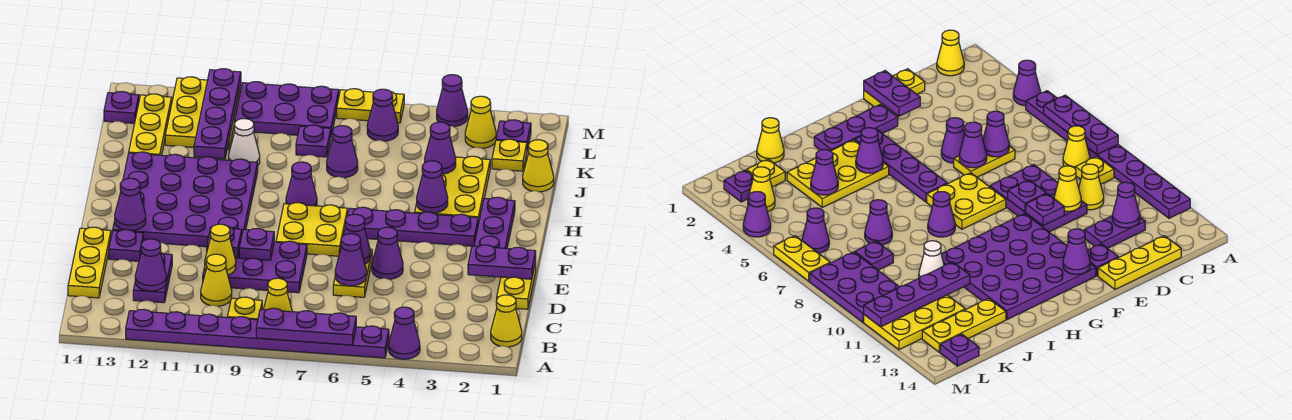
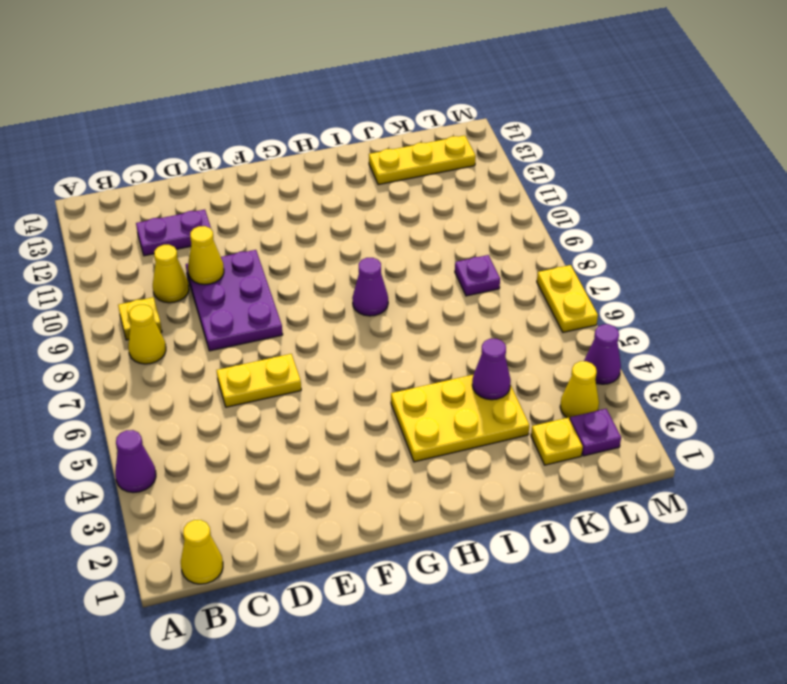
none -> purple plate A5:A12 level 1
none -> yellow plate C14:E14 level 1
none -> yellow plate D1:E1 level 1
none -> purple cone E5 level 1

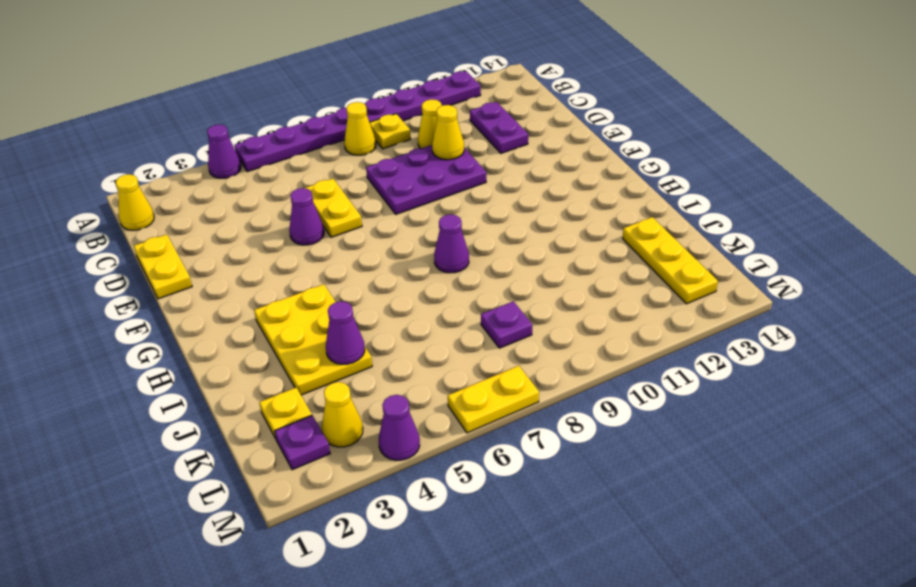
none -> yellow plate C14:E14 level 1
none -> purple plate E13 level 1
none -> purple plate F2:H2 level 1
none -> yellow plate F7:G8 level 1

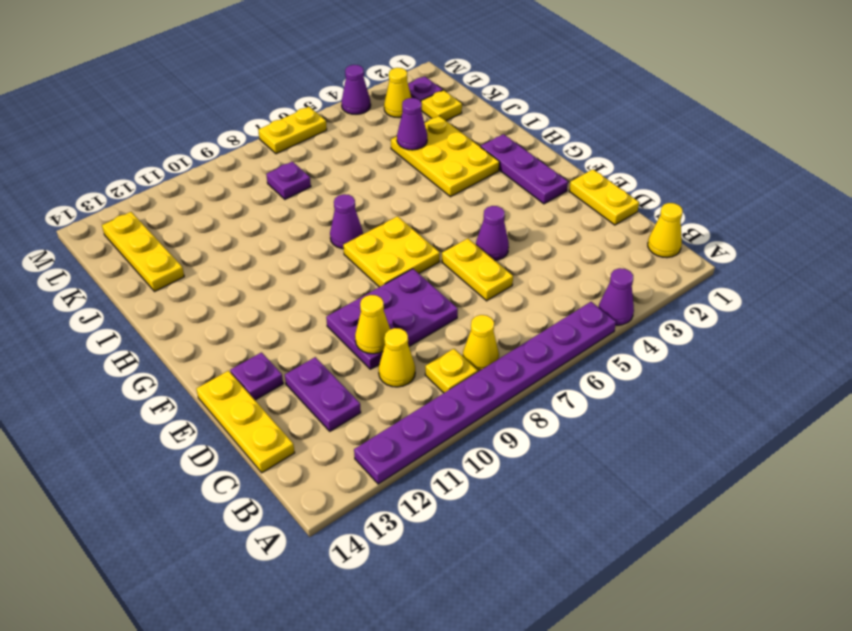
none -> purple plate F10:I13 level 1
none -> purple plate G3:G6 level 1
none -> yellow cone J1 level 1
none -> purple cone J7 level 1

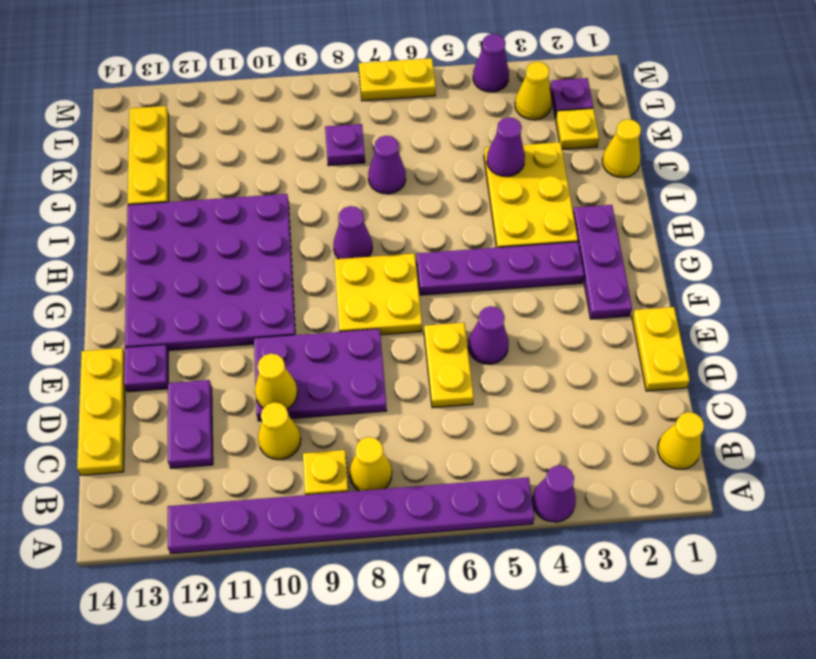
none -> white cone J10 level 1
none -> yellow plate K11:M12 level 1
none -> purple cone L6 level 1
none -> purple plate L8:M10 level 1

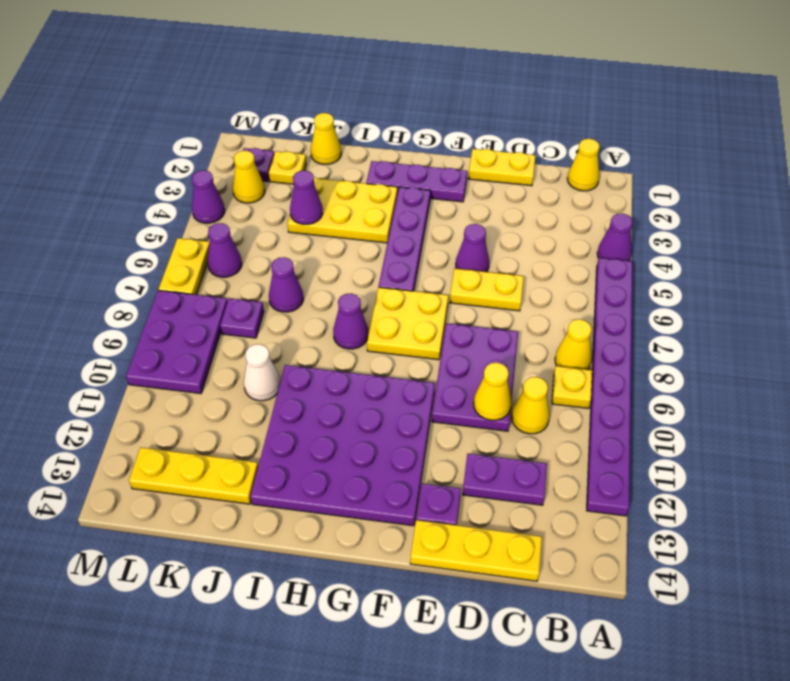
none -> yellow plate K11:M12 level 1
none -> purple plate L14 level 1
none -> purple plate A6:A8 level 2
none -> purple cone C12 level 2

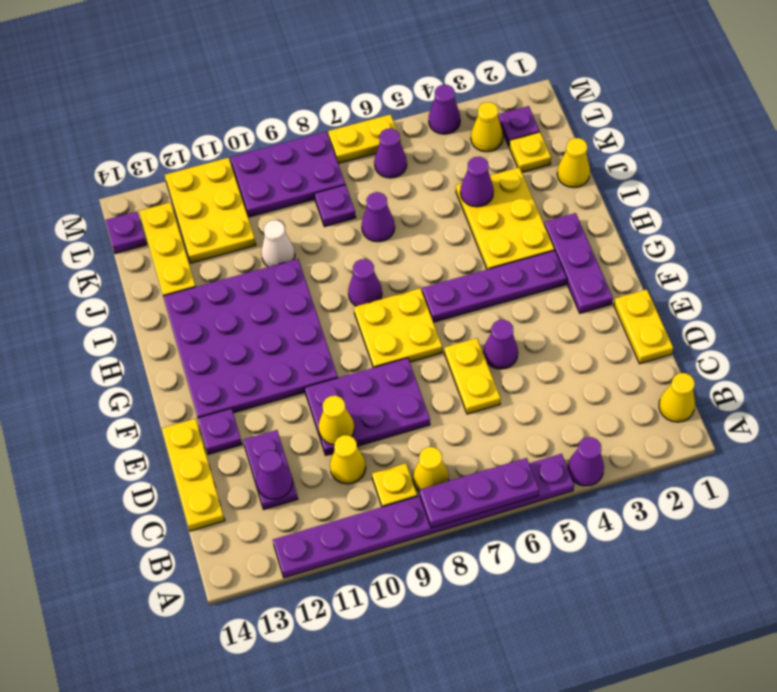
none -> purple cone D6 level 2
none -> purple plate E1:E2 level 2
none -> purple cone E6 level 2
none -> purple plate E9 level 2

